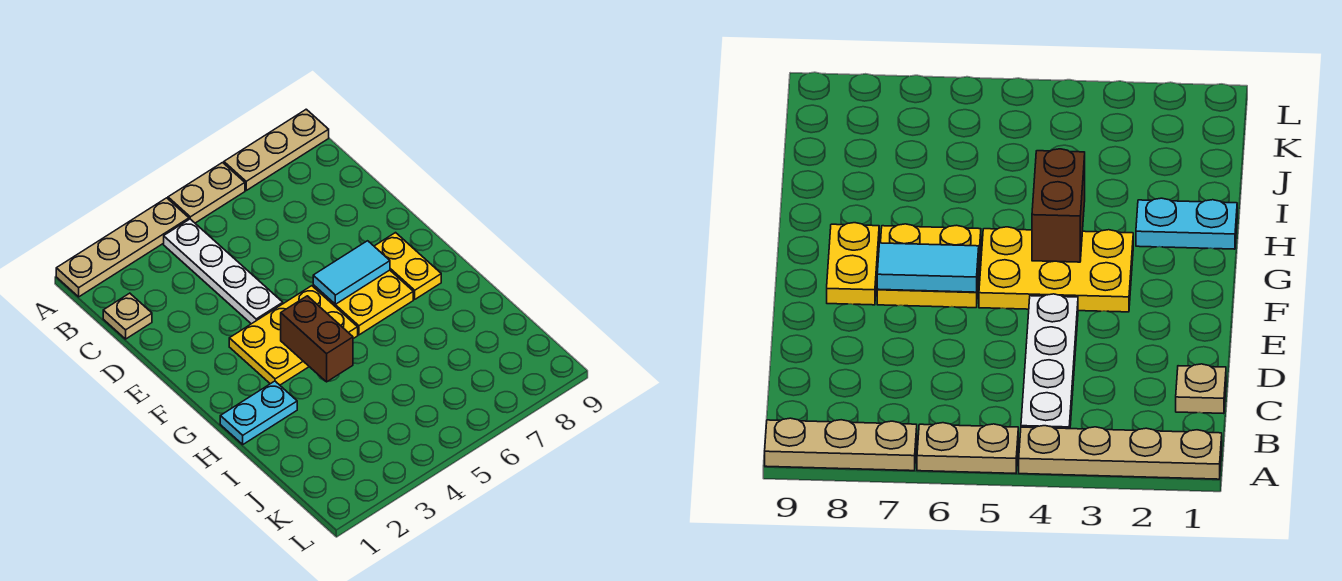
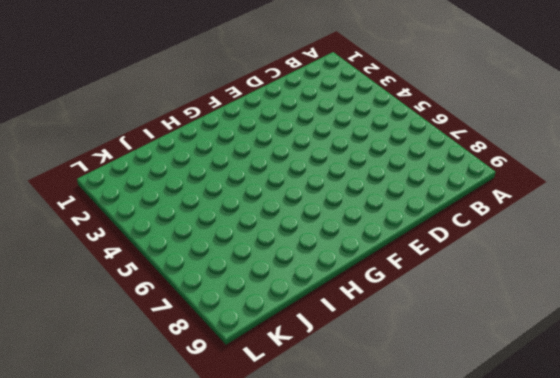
none -> tan plate A1:A4 level 1
none -> tan plate A5:A6 level 1

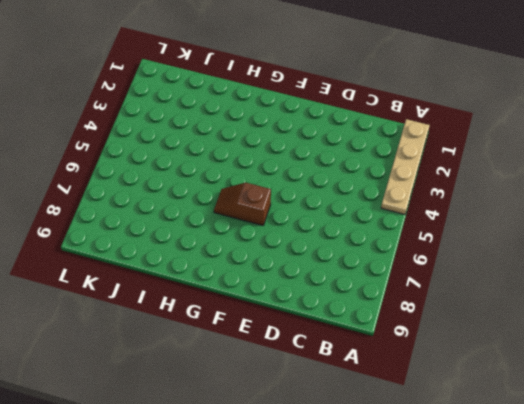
brown slope F6:G6 level 1 top F -> yellow plate F6:G7 level 1
none -> tan plate A5:A6 level 1
none -> tan plate A7:A9 level 1

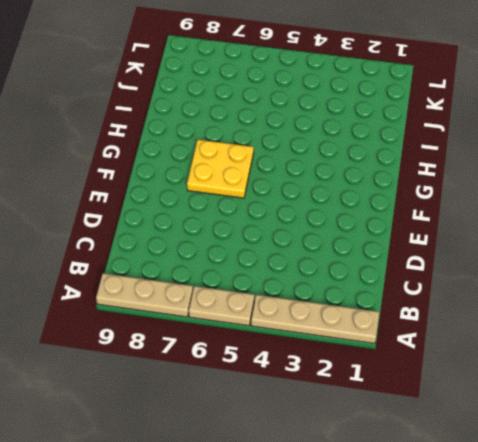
none -> white plate B4:E4 level 1
none -> tan plate C1 level 1

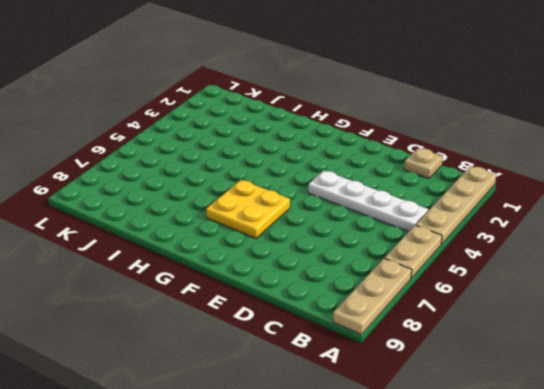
none -> yellow plate F3:G5 level 1
none -> yellow plate F8:G8 level 1

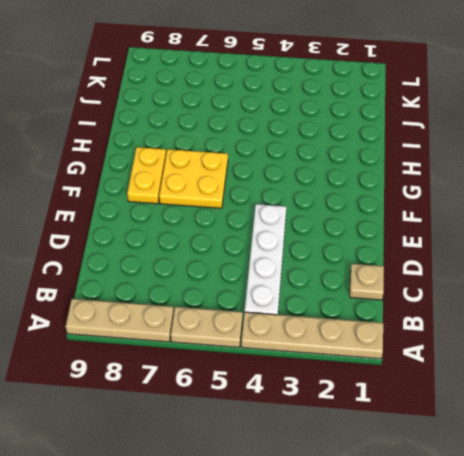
none -> yellow plate F3:G5 level 1
none -> cyan plate H1:H2 level 1

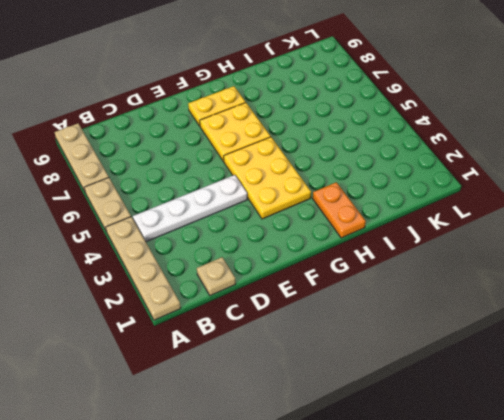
orange plate H1:H2 level 1 -> cyan plate H1:H2 level 1
none -> cyan tile F6:F7 level 2
none -> brown brick G4:H4 level 2

